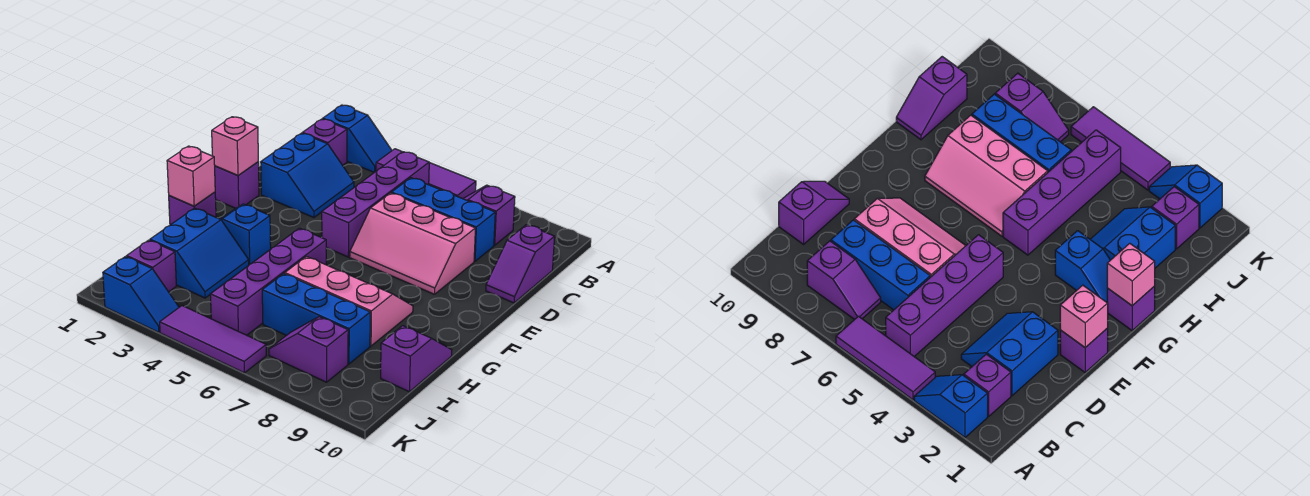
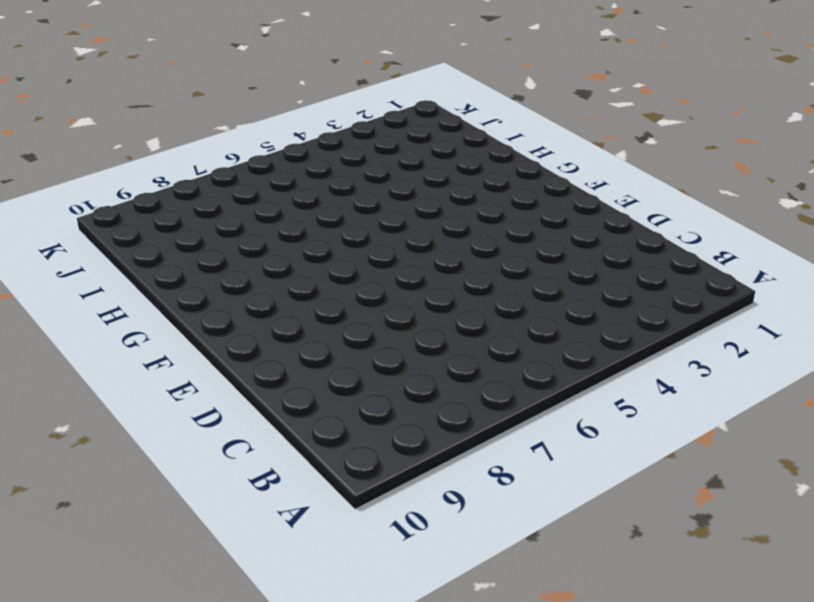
none -> blue slope A2:A3 level 1 top 2
none -> purple tile A4:A6 level 1
none -> purple brick B2 level 1

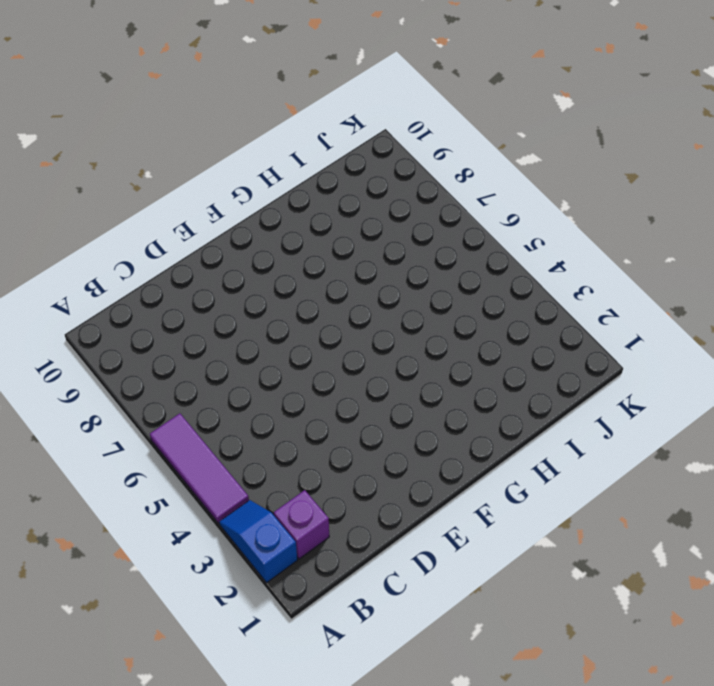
none -> purple brick B5:E5 level 1
none -> purple slope B7:B8 level 1 top 8
none -> blue slope C2:D3 level 1 top 2

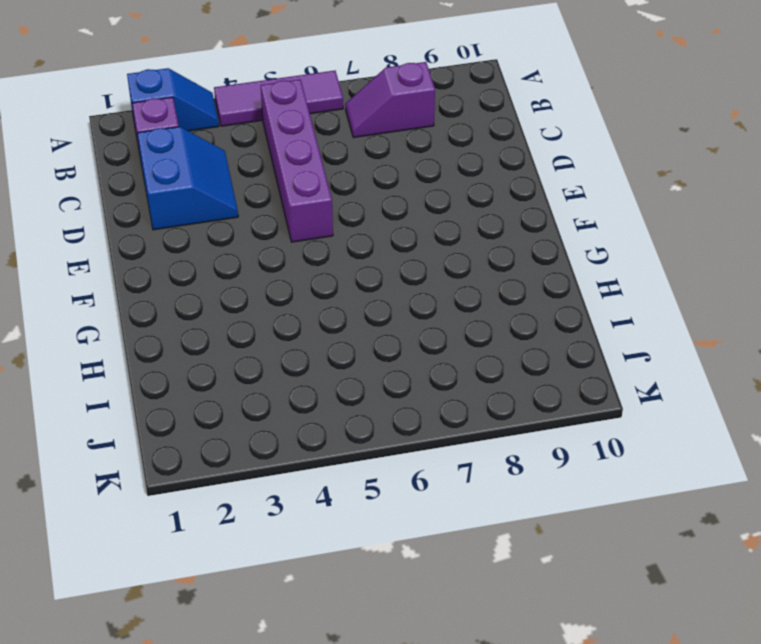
none -> blue brick C6:C8 level 1
none -> purple slope C10:D10 level 1 top C
none -> pink slope D6:E8 level 1 top D

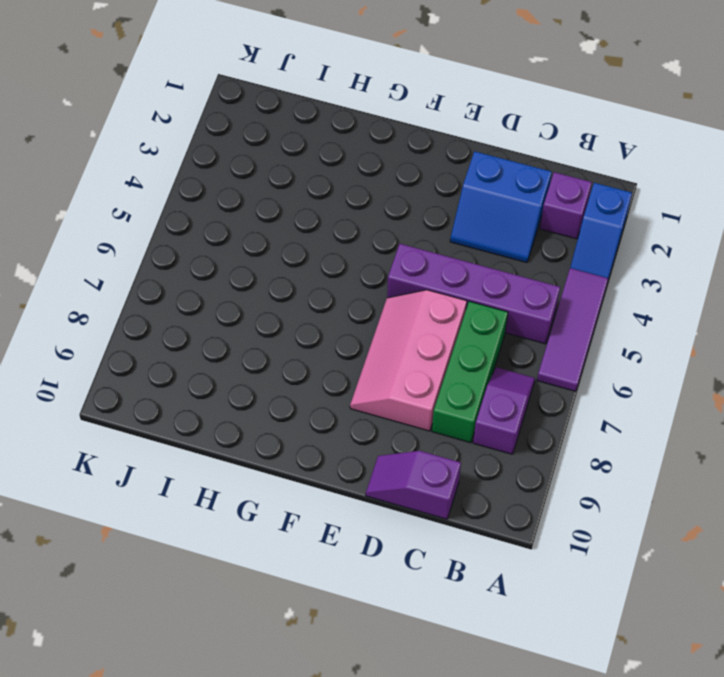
green brick C6:C8 level 1 -> blue brick C6:C8 level 1
none -> purple brick E1 level 1
none -> purple brick G1 level 1
none -> blue slope G2:G3 level 1 top 3

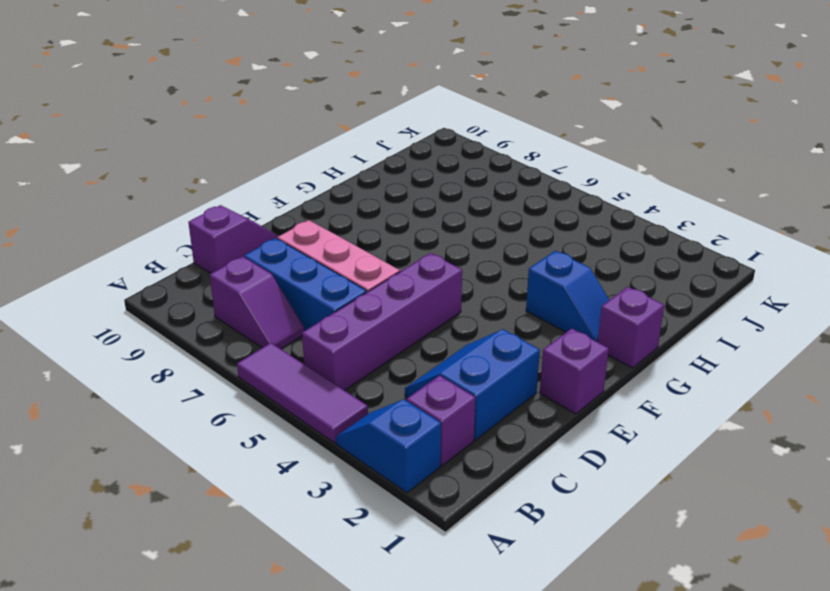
none -> purple brick G5:J5 level 1
none -> pink slope G6:H8 level 1 top H
none -> blue slope H2:I3 level 1 top 2

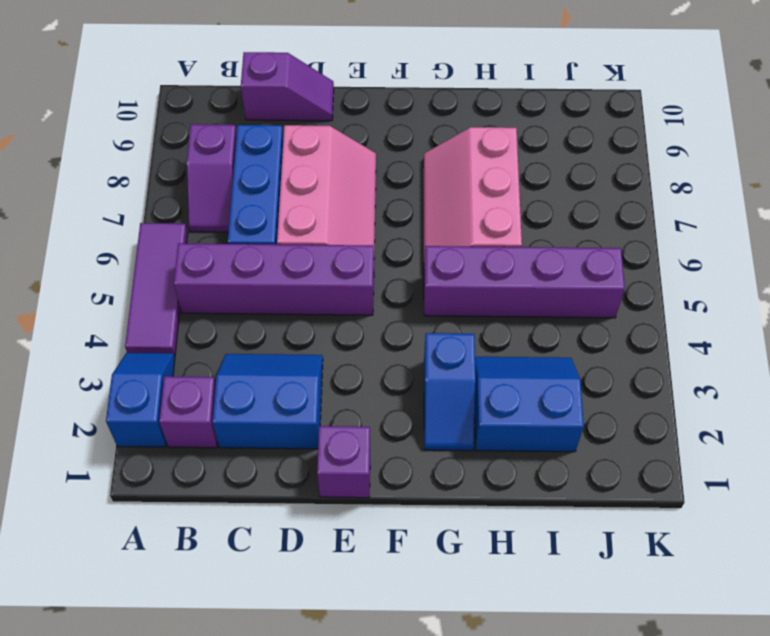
none -> purple brick G1 level 1
none -> purple slope H10:I10 level 1 top I
none -> blue brick I6:I8 level 1

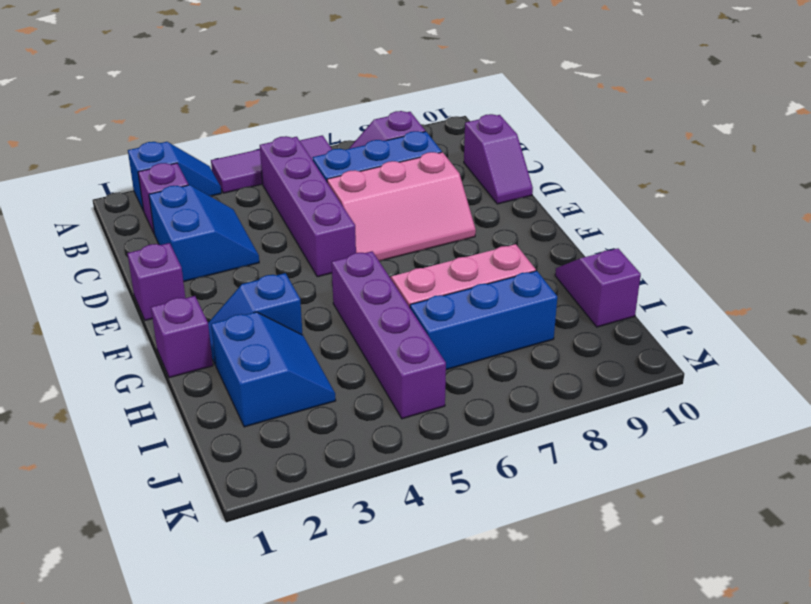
none -> purple brick J2 level 1
none -> purple slope J7:J8 level 1 top 8
none -> blue slope K2:K3 level 1 top 2

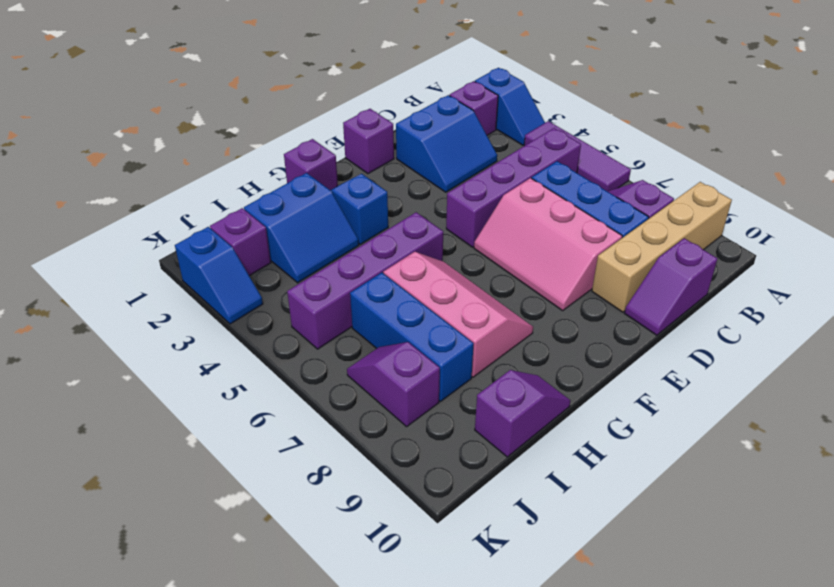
tan brick A9:D9 level 1 -> none
none -> purple tile K4:K6 level 1
none -> pink brick E1 level 2
none -> pink brick G1 level 2

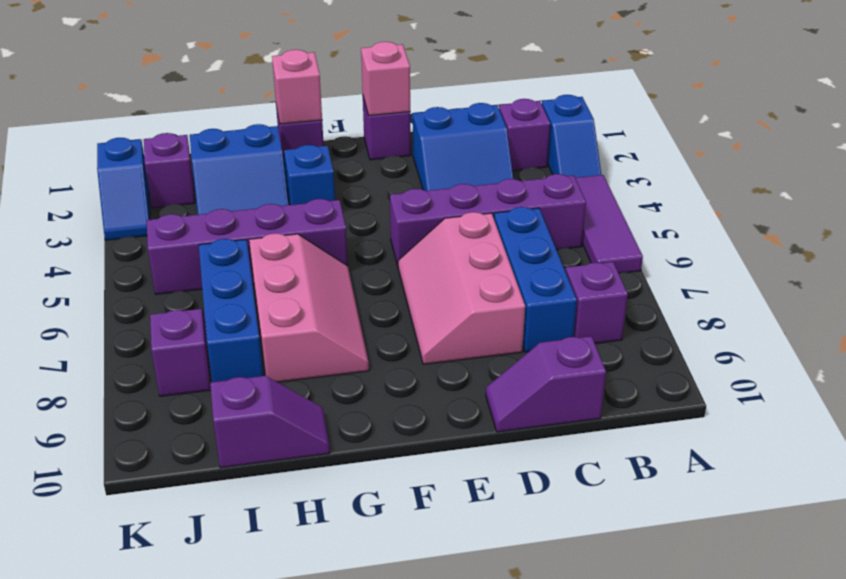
none -> purple tile K4:K6 level 1

